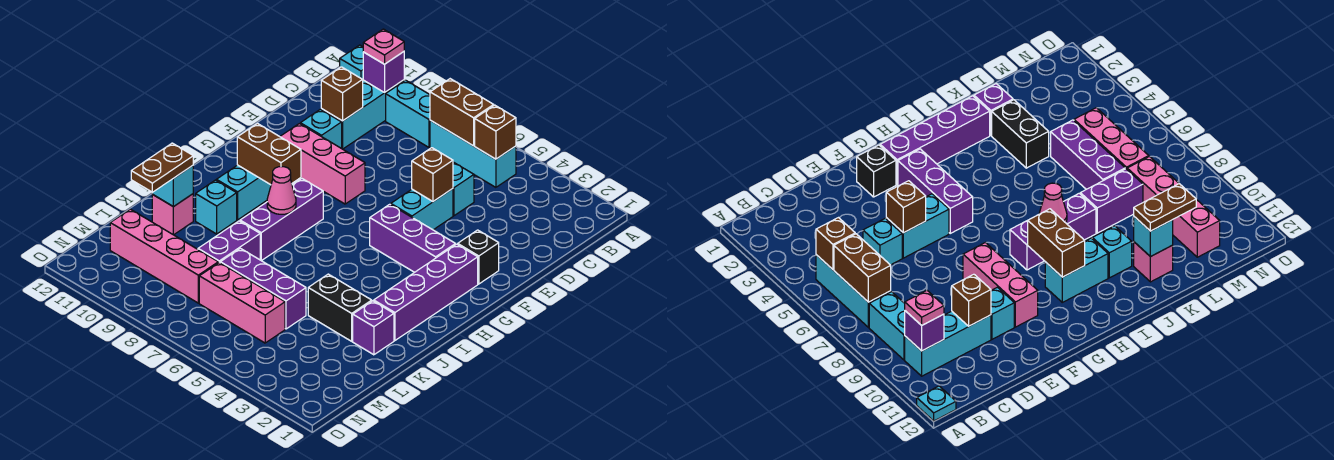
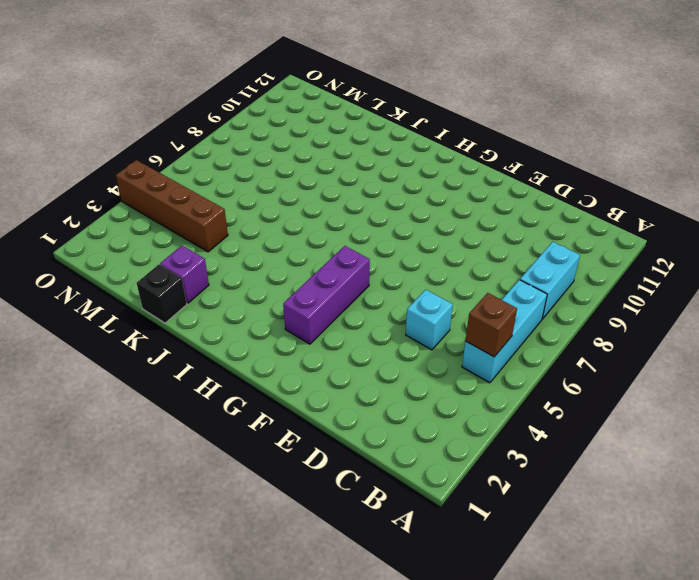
black brick K1 level 1 -> black brick F2 level 1
brown brick L4:O4 level 1 -> none
none -> cyan plate A12 level 1
none -> cyan brick B10:D10 level 1
none -> cyan brick E5:F5 level 1
none -> cyan brick E10 level 1

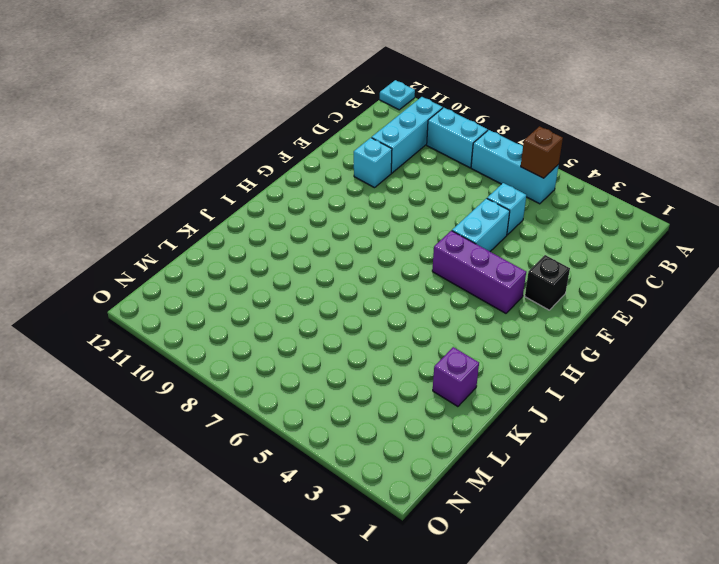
none -> pink brick F8:F10 level 1
none -> purple brick G2:J2 level 1
none -> purple brick H8:J8 level 1
none -> cyan brick H10:I10 level 1

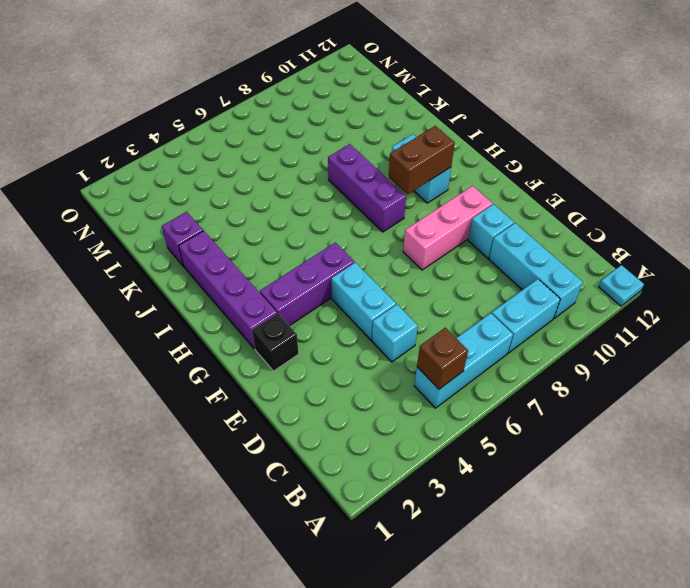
none -> cyan brick J10 level 1
none -> black brick K3:K4 level 1
none -> purple brick K8:L8 level 1
none -> pink brick K11 level 1

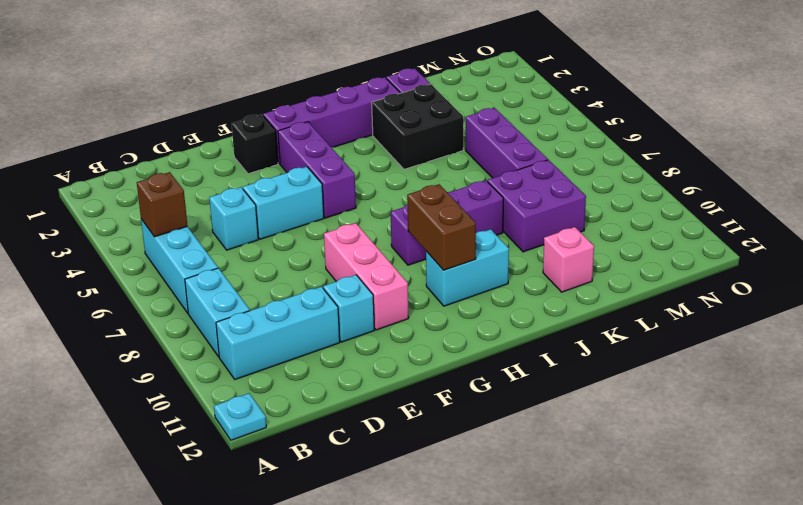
black brick J3:K4 level 1 -> black brick K3:K4 level 1
purple brick K8:L9 level 1 -> purple brick K8:L8 level 1
none -> cyan brick J10 level 1
none -> pink brick M5:M7 level 1
none -> pink brick M8:M11 level 1
none -> brown brick B6:B7 level 2

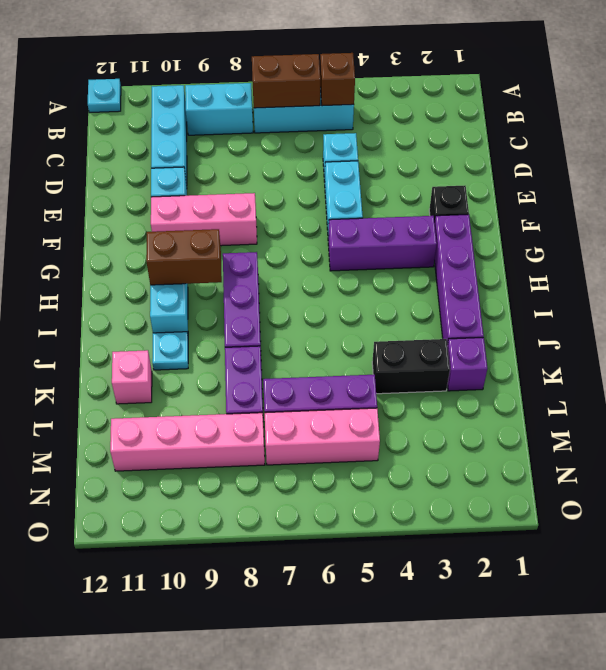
cyan plate J10 level 1 -> cyan brick J10 level 1
none -> purple brick B10 level 2
none -> brown brick D10 level 2
none -> brown brick E5 level 2
none -> pink cone I8 level 2

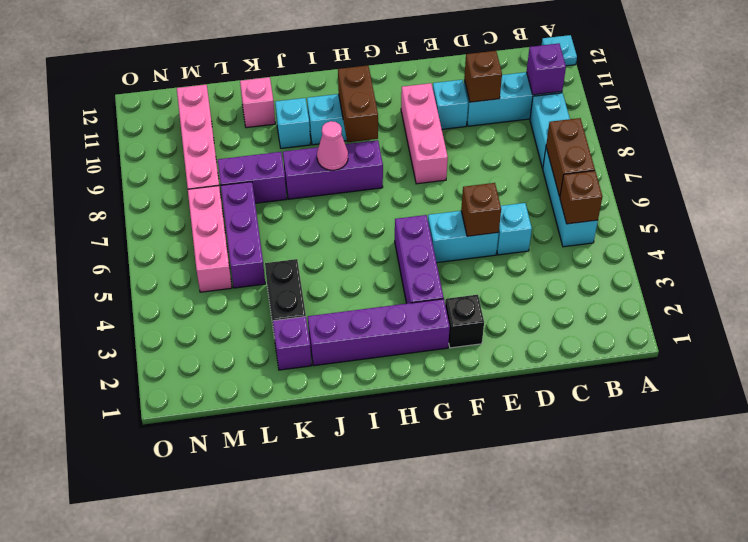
none -> cyan brick K11 level 2
none -> pink plate B10 level 3
none -> brown plate K11:L11 level 3

